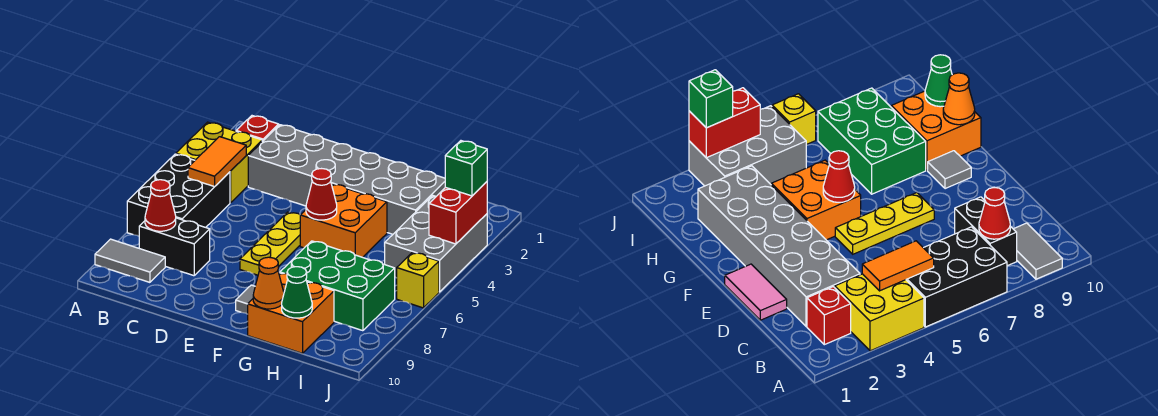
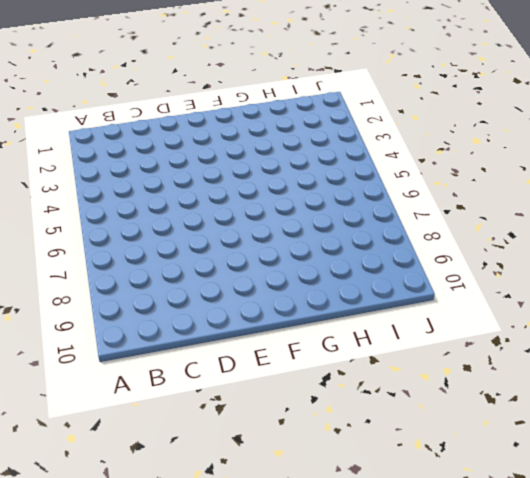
none -> yellow brick A3:B4 level 1
none -> black brick A5:B7 level 1
none -> grey tile A9:B9 level 1

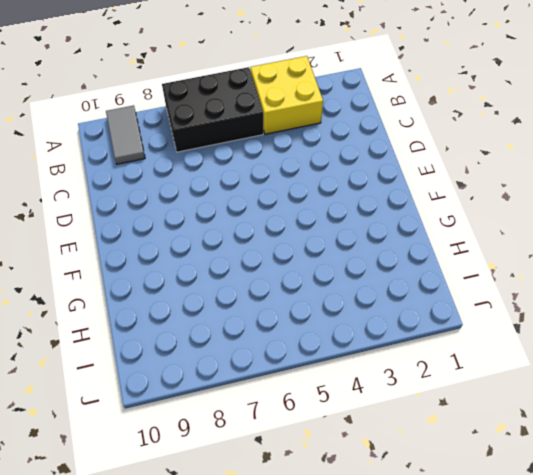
none -> red brick B2 level 1
none -> black brick B8:C8 level 1
none -> grey brick C2:H3 level 1

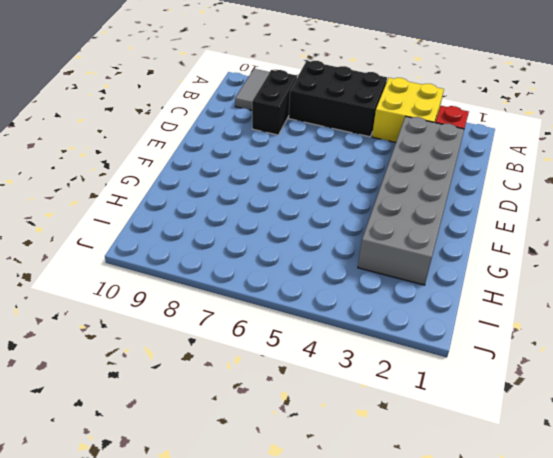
none -> pink tile D1:E1 level 1
none -> yellow plate E5:E7 level 1
none -> orange brick F4:G5 level 1

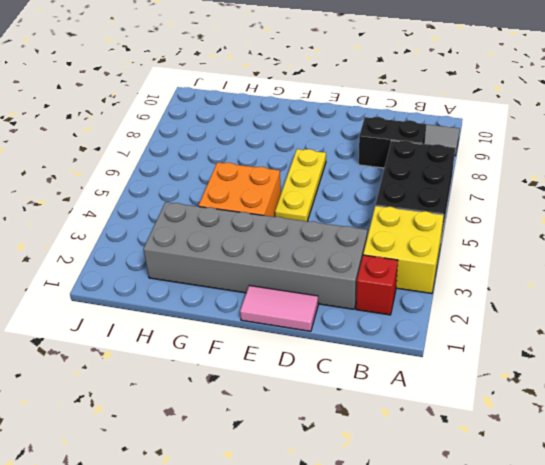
none -> grey tile F9 level 1
none -> green brick G7:I8 level 1
none -> orange brick G9:H10 level 1

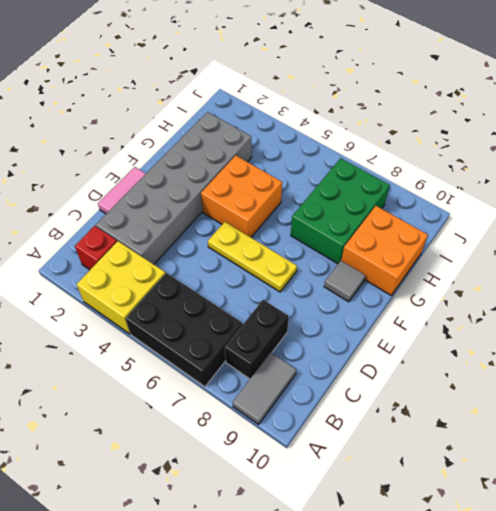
none -> grey brick I3:J5 level 1
none -> yellow brick J6 level 1
none -> orange tile B4:B5 level 2

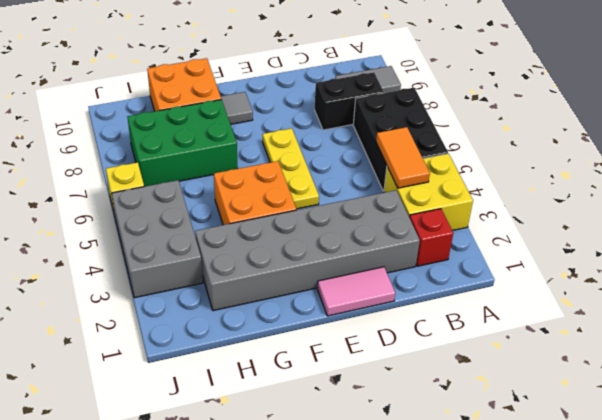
none -> red cone B8 level 2
none -> red cone F5 level 2
none -> orange cone G10 level 2

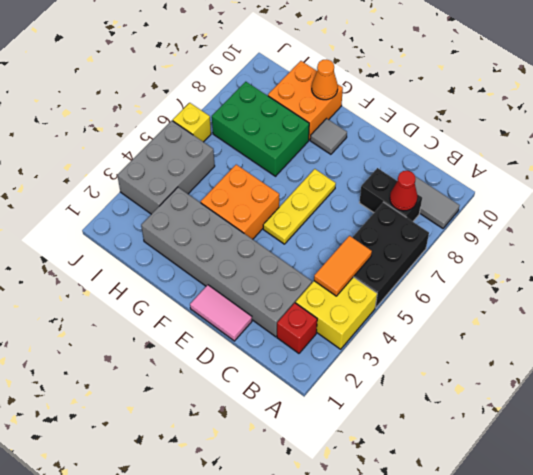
none -> red cone F5 level 2
none -> green cone H10 level 2
none -> red brick J3:J4 level 2

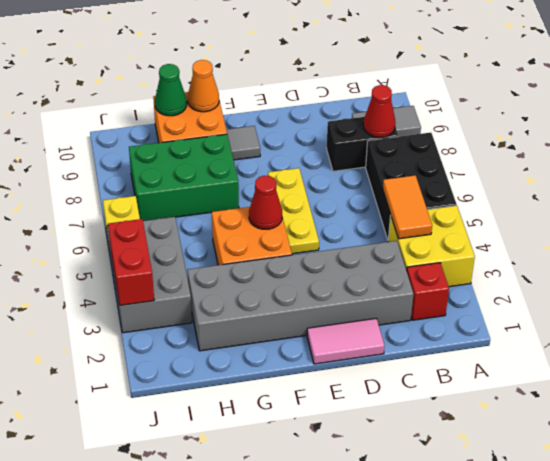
none -> green brick J3 level 3

